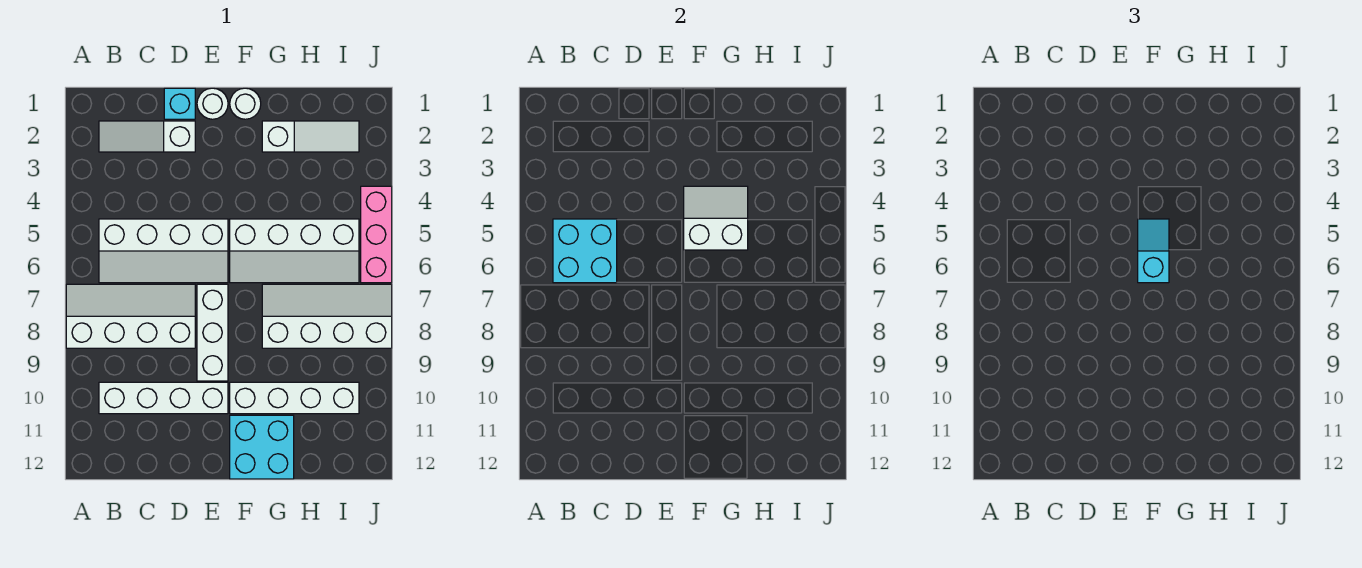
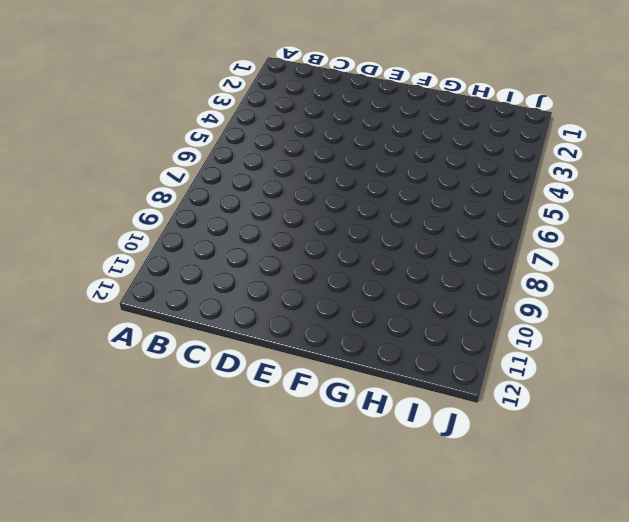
none -> white slope A7:D8 level 1 top 8
none -> white slope B2:D2 level 1 top D
none -> white slope B5:E6 level 1 top 5

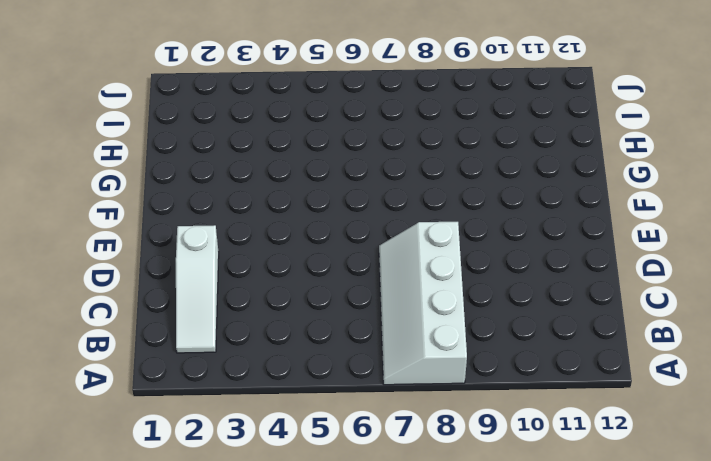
none -> white slope B5:E6 level 1 top 5
none -> white brick B10:E10 level 1
none -> cyan brick D1 level 1

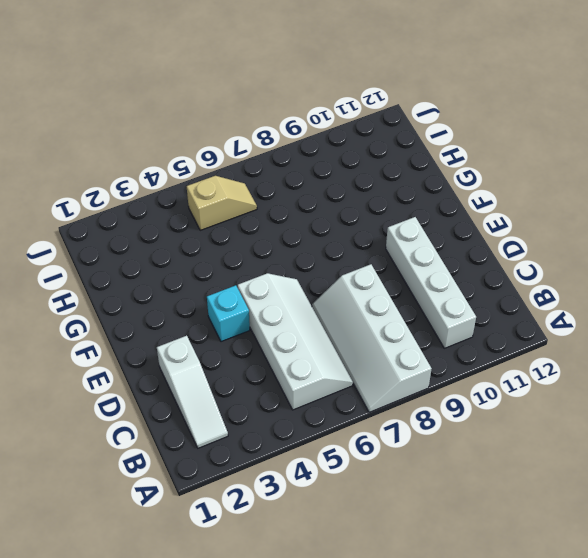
cyan brick E4 level 1 -> cyan brick D1 level 1
tan slope I5:I6 level 1 top 5 -> white slope F5:I6 level 1 top 5
none -> white round brick E1 level 1
none -> white brick E7:E9 level 1
none -> white round brick F1 level 1

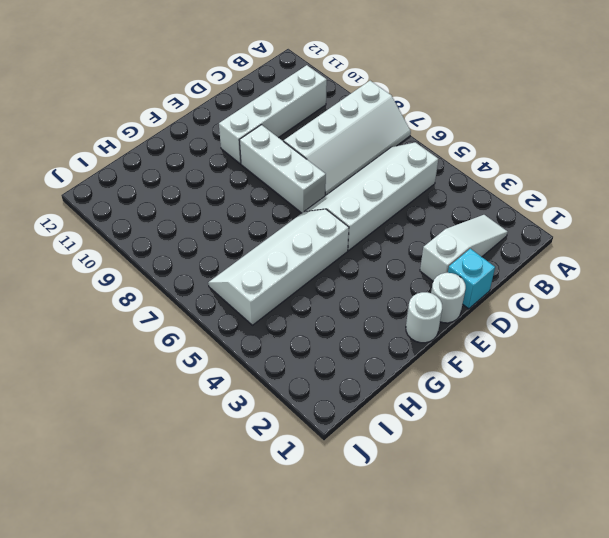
none -> white brick F10:I10 level 1
none -> cyan brick F11:G12 level 1
none -> white slope G2:I2 level 1 top G

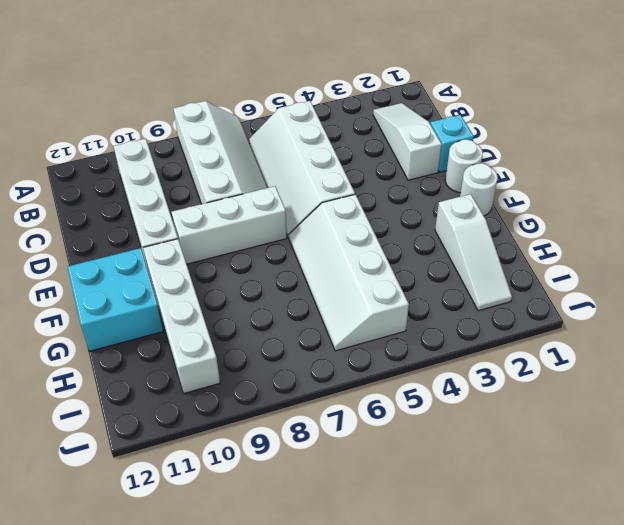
none -> white slope G7:J8 level 1 top 8
none -> pink brick J4:J6 level 1
none -> cyan brick B5:C6 level 2

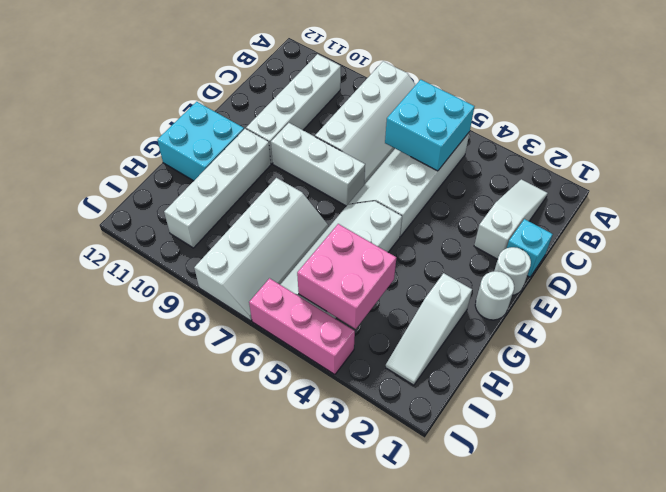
pink brick H4:I5 level 2 -> none
none -> white slope F4:G5 level 2 top 5
none -> cyan slope F5:F6 level 3 top 6

